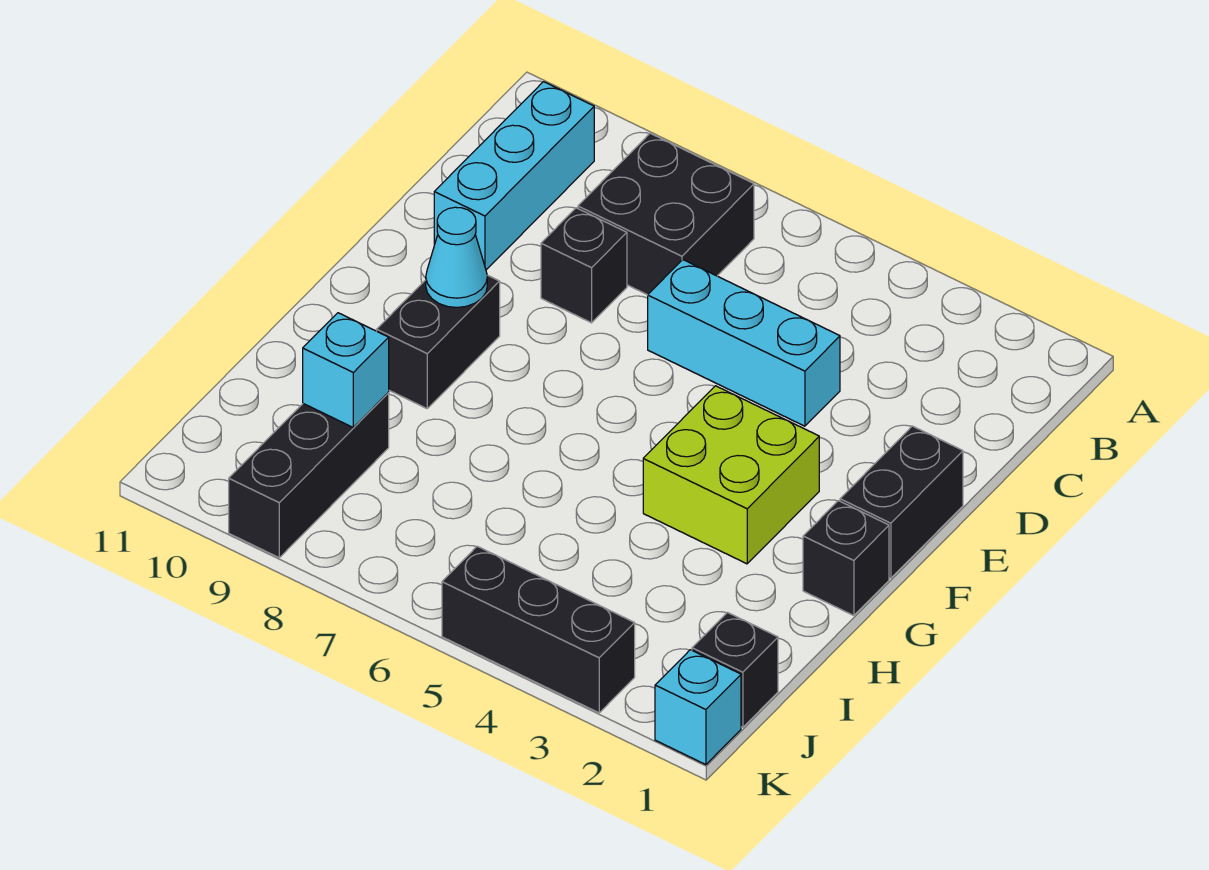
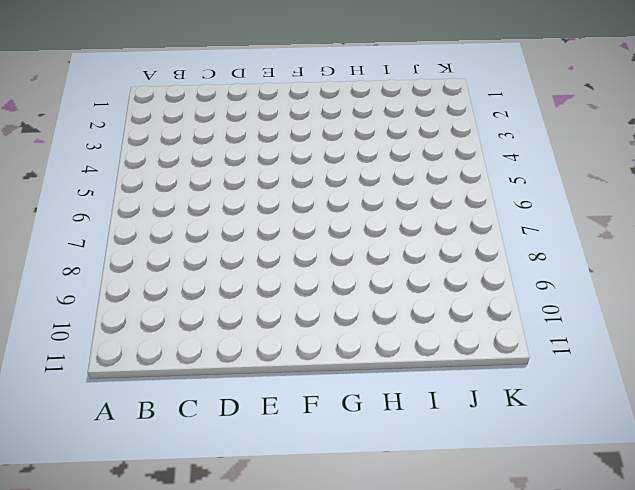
none -> black brick B7:C8 level 1
none -> cyan brick B10:D10 level 1
none -> cyan brick D4:D6 level 1

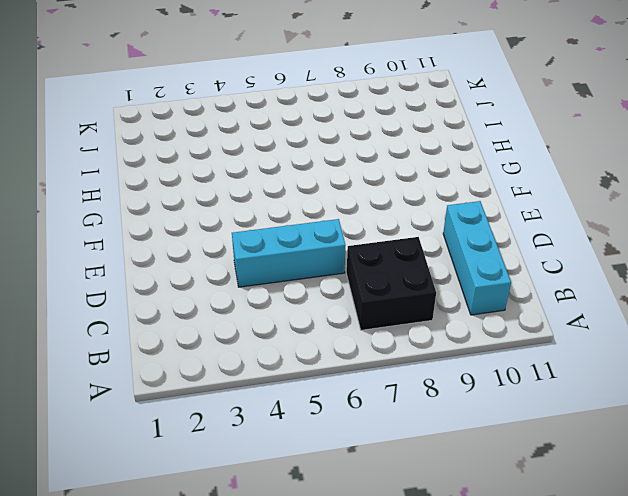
none -> black brick D8 level 1
none -> black brick E1:F1 level 1
none -> lime brick F3:G4 level 1

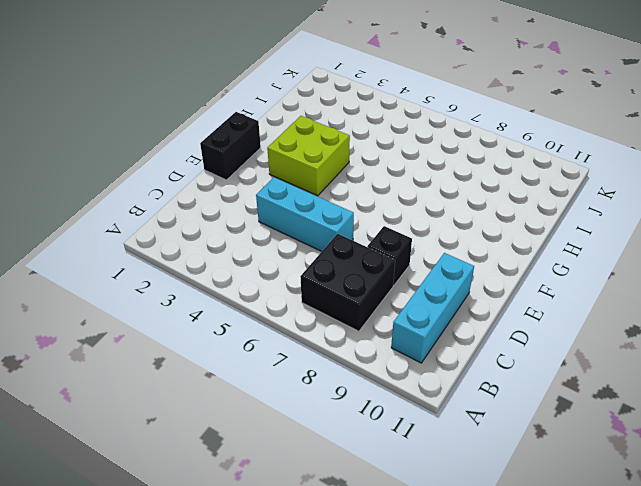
none -> black brick F9:G9 level 1
none -> black brick G1 level 1
none -> black brick I9:K9 level 1

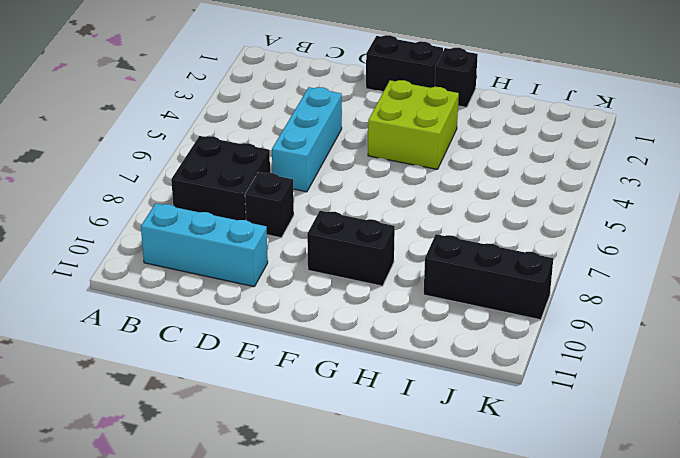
none -> black brick J1 level 1
none -> cyan brick K1 level 1
none -> black brick K3:K5 level 1

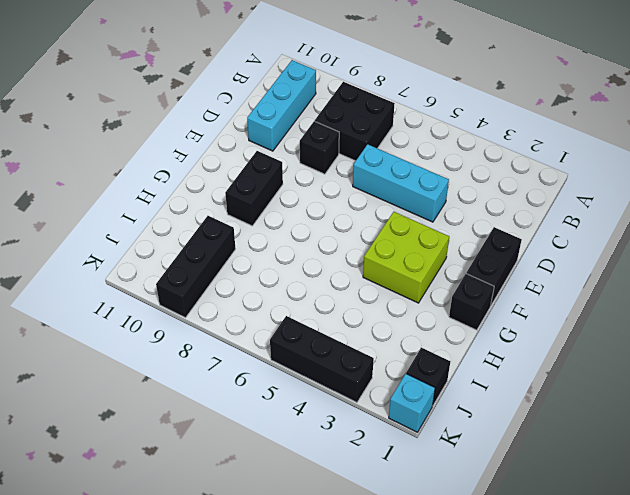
none -> cyan cone F9 level 2
none -> cyan brick I9 level 2

